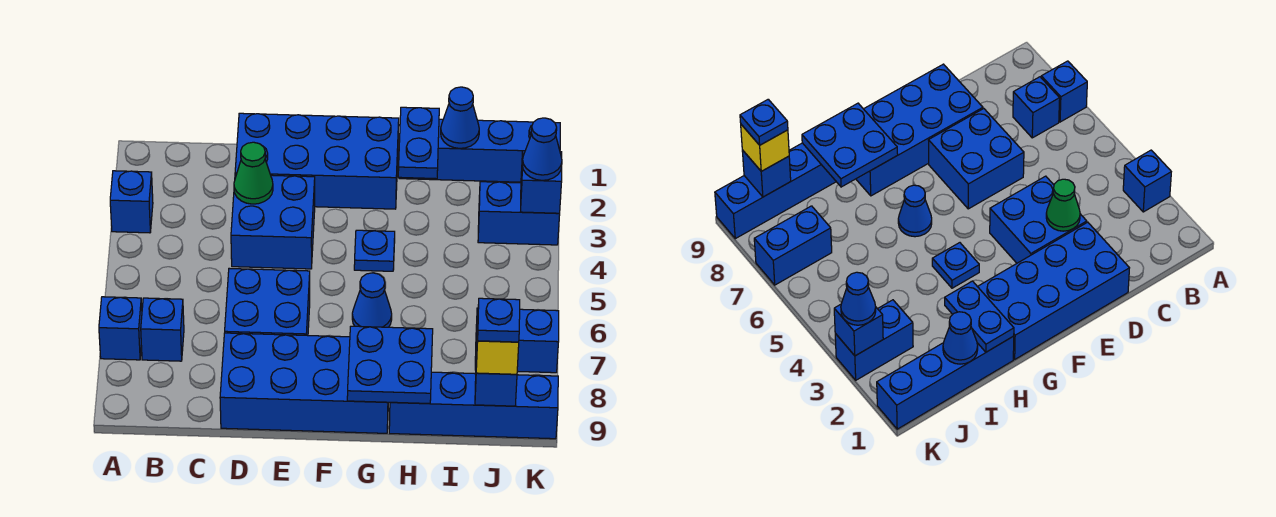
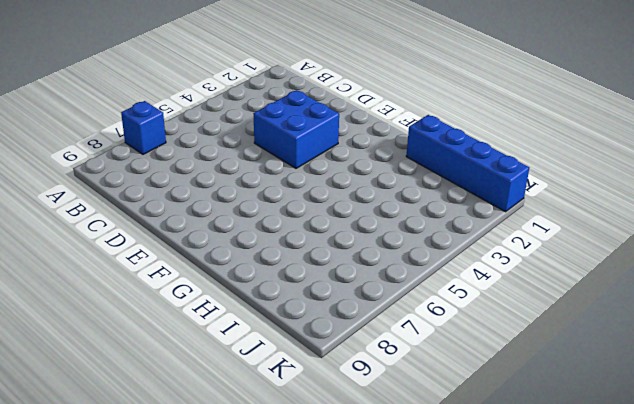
none -> blue brick A3 level 1
none -> blue brick B7 level 1
none -> blue brick D1:G2 level 1

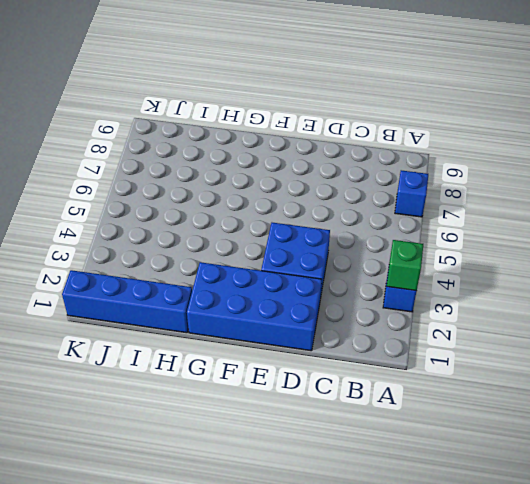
green brick A3 level 2 -> none
none -> blue brick B7 level 1
none -> blue brick D6:E7 level 1
none -> blue brick D8:G9 level 1

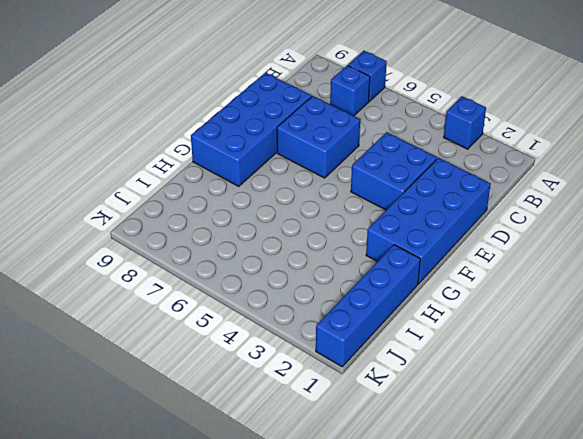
none -> blue plate G4 level 1
none -> blue cone G6 level 1
none -> blue brick H9:K9 level 1

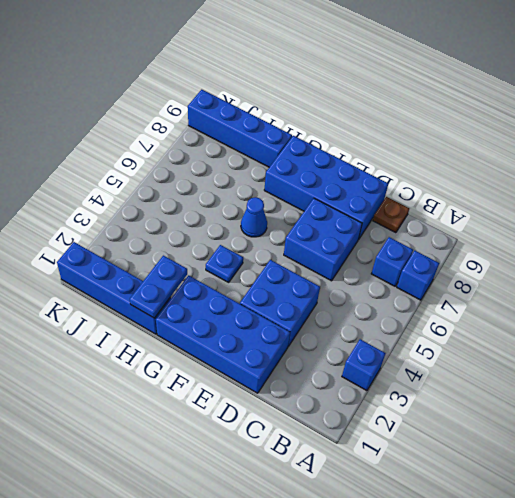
brown plate C9 level 1 -> none
none -> blue brick J3:K3 level 1
none -> blue brick J7:K7 level 1
none -> green cone D3 level 2

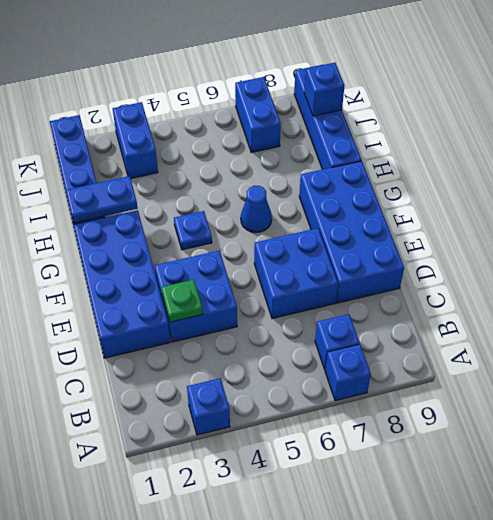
green plate D3 level 2 -> green cone D3 level 2
none -> blue plate G8:H9 level 2
none -> blue cone I1 level 2
none -> blue brick K3 level 2

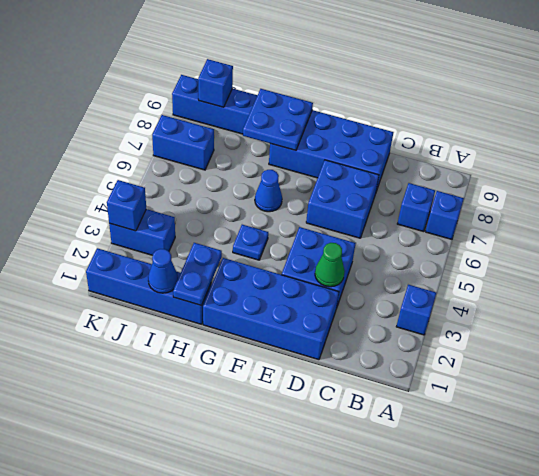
none -> yellow brick J9 level 3
none -> blue cone K3 level 3
none -> blue plate J9 level 4

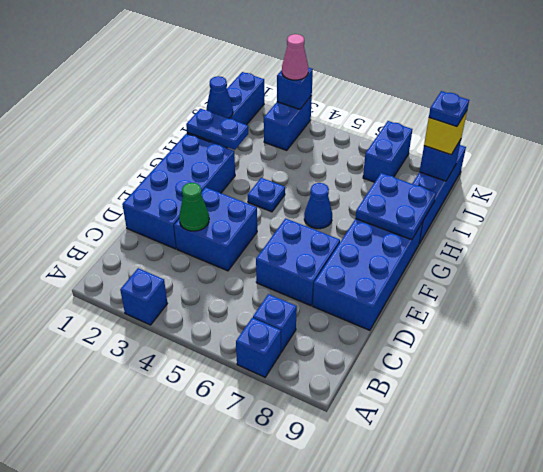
pink cone K3 level 3 -> blue cone K3 level 3

